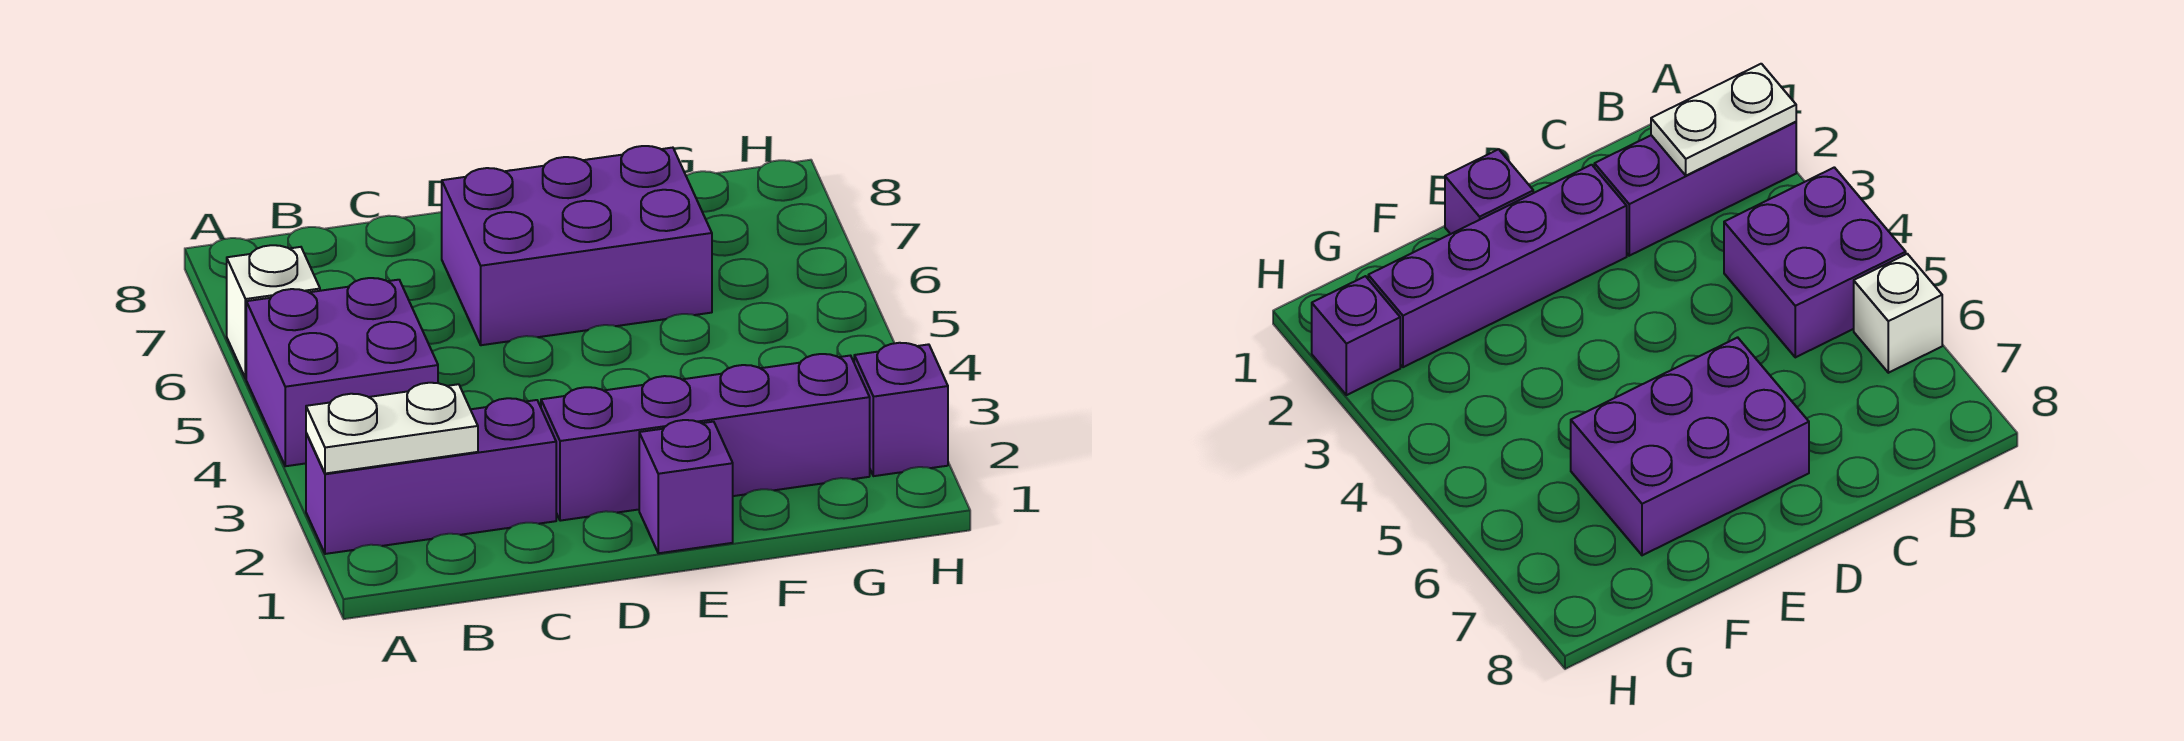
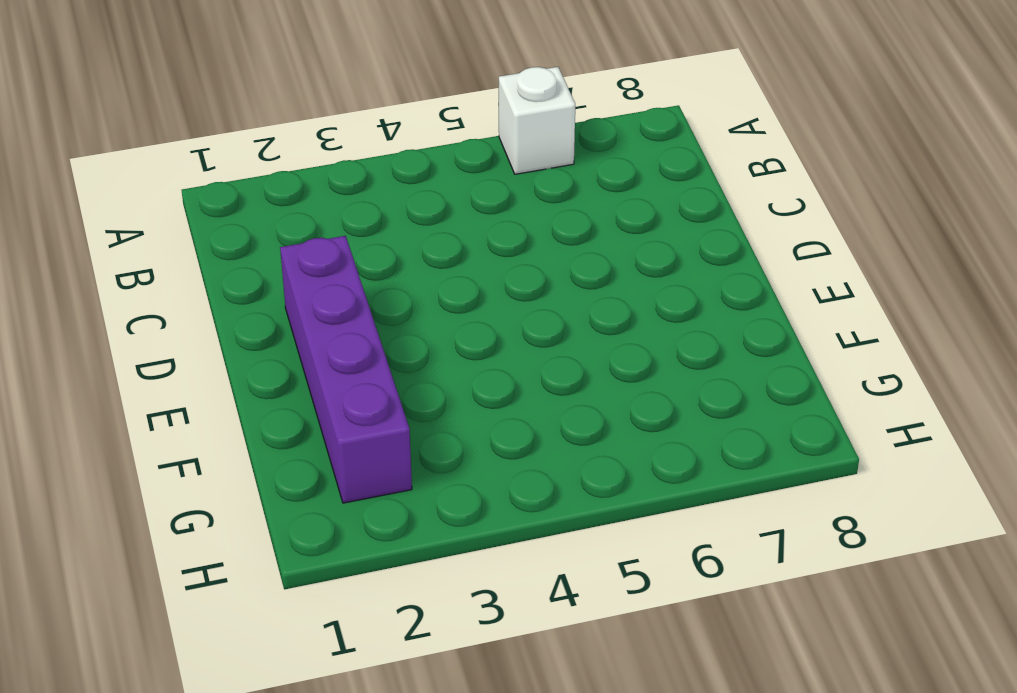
none -> purple brick A2:C2 level 1
none -> purple brick A4:B5 level 1

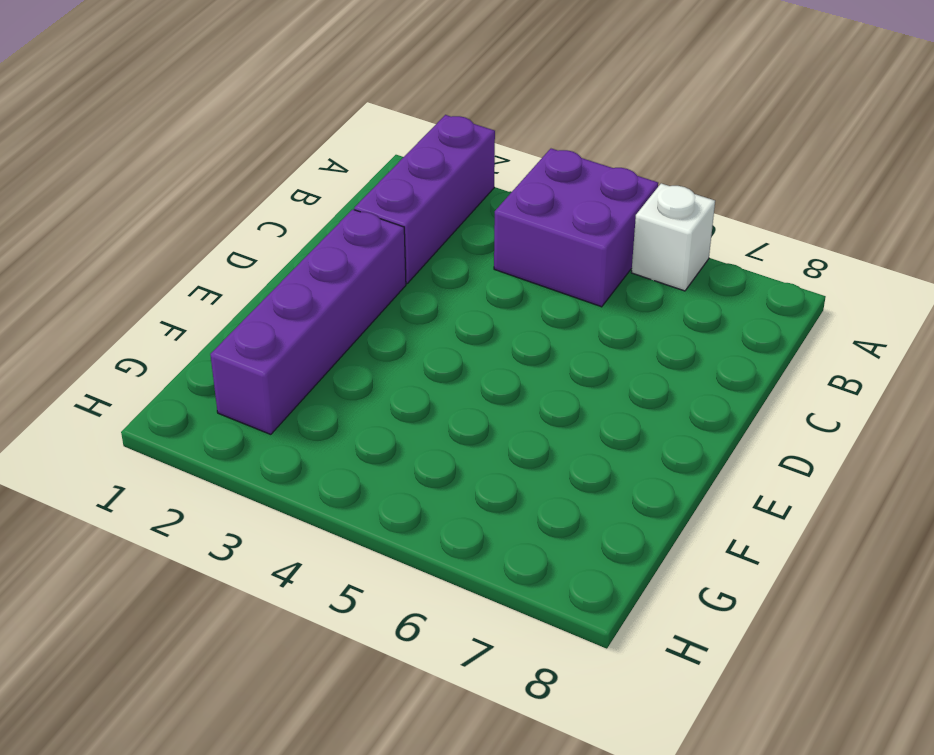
none -> purple brick D6:F7 level 1
none -> purple brick E1 level 1

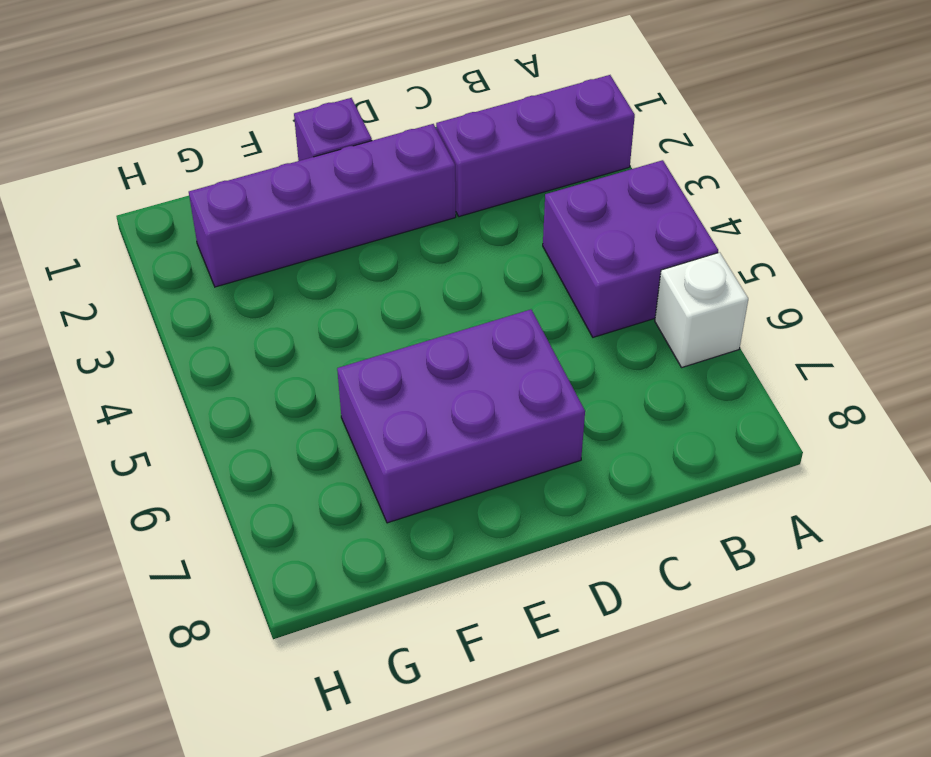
none -> purple brick H2 level 1
none -> white plate A2:B2 level 2

